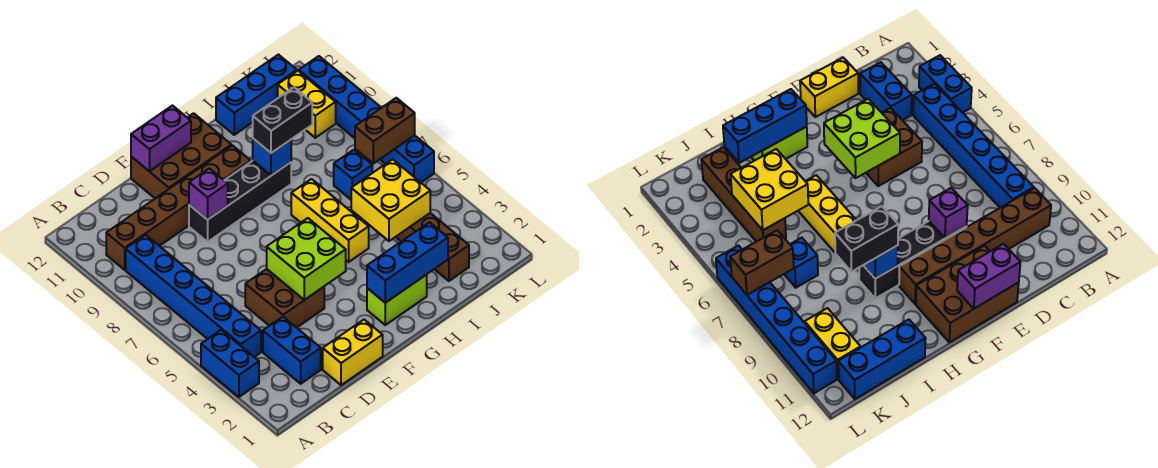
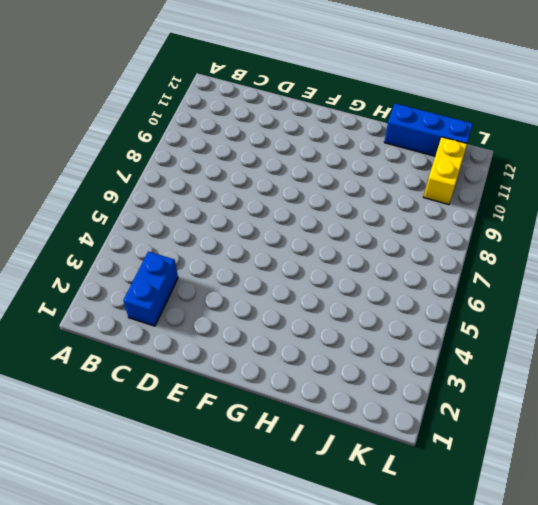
none -> blue brick A3:A4 level 1
none -> blue brick B4:B9 level 1
none -> brown brick B10:G10 level 1

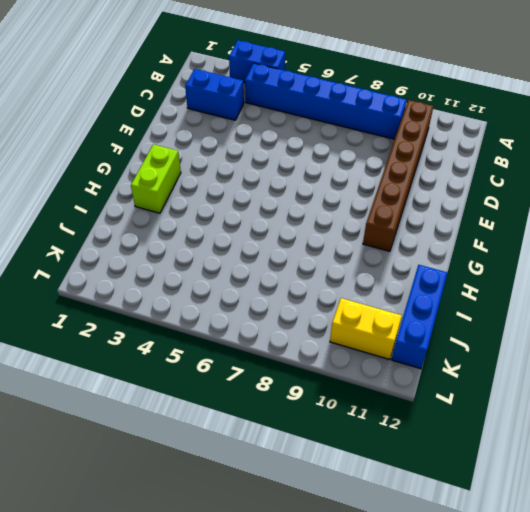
none -> yellow brick D1:E1 level 1
none -> brown brick D4:E5 level 1
none -> black brick E9:H9 level 1

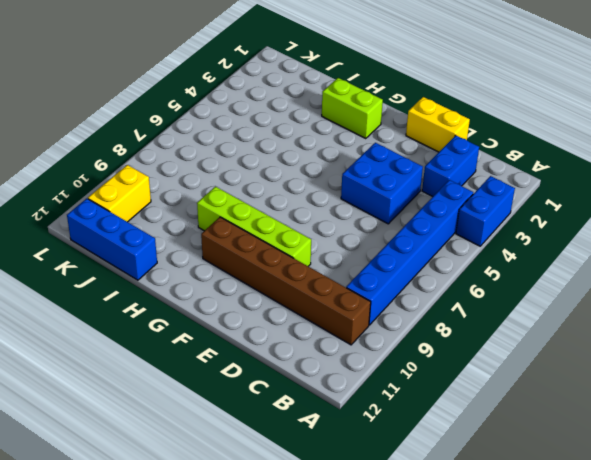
blue brick D4:E5 level 1 -> brown brick D4:E5 level 1
lime brick E9:H9 level 1 -> black brick E9:H9 level 1
none -> brown brick E11:G12 level 1
none -> yellow brick H5:H7 level 1
none -> brown brick J2:J5 level 1

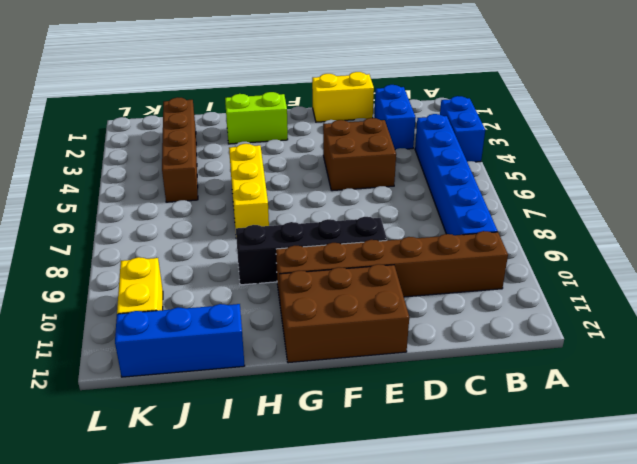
none -> blue brick J7 level 1
none -> blue brick L6:L11 level 1
none -> lime brick E4:F5 level 2

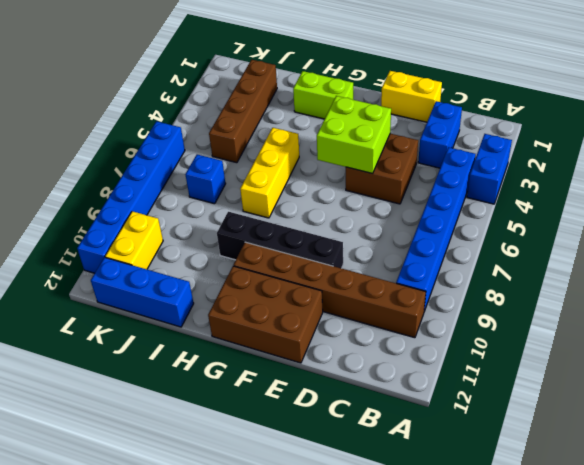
none -> purple brick E9 level 2
none -> purple brick E12:F12 level 2
none -> blue brick G2:I2 level 2

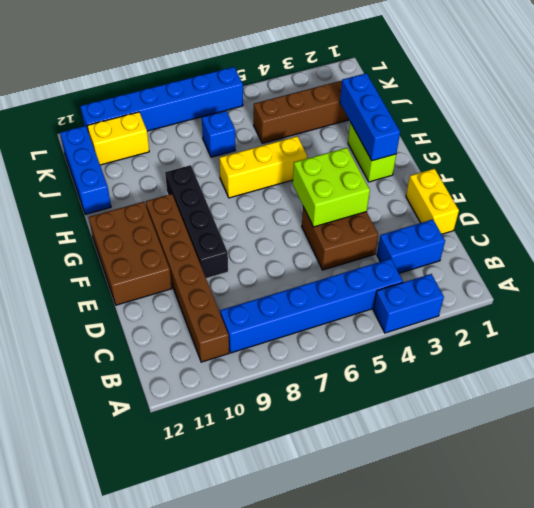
none -> purple brick E9 level 2
none -> purple brick E12:F12 level 2
none -> blue brick H9 level 2

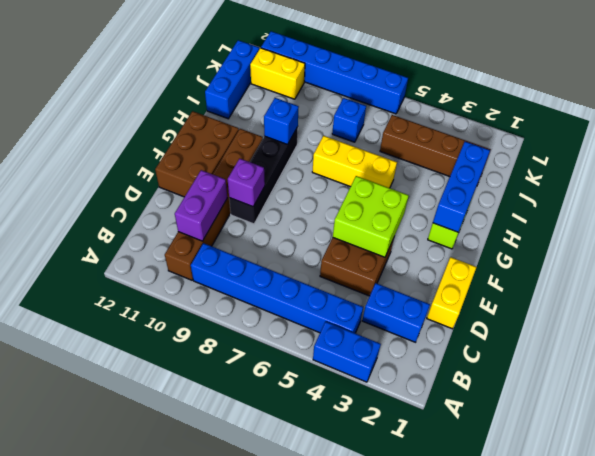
purple brick C10:D10 level 2 -> purple brick E12:F12 level 2
none -> yellow brick I4:J5 level 2
none -> brown brick K7:L7 level 2
none -> black brick H9:I9 level 3

